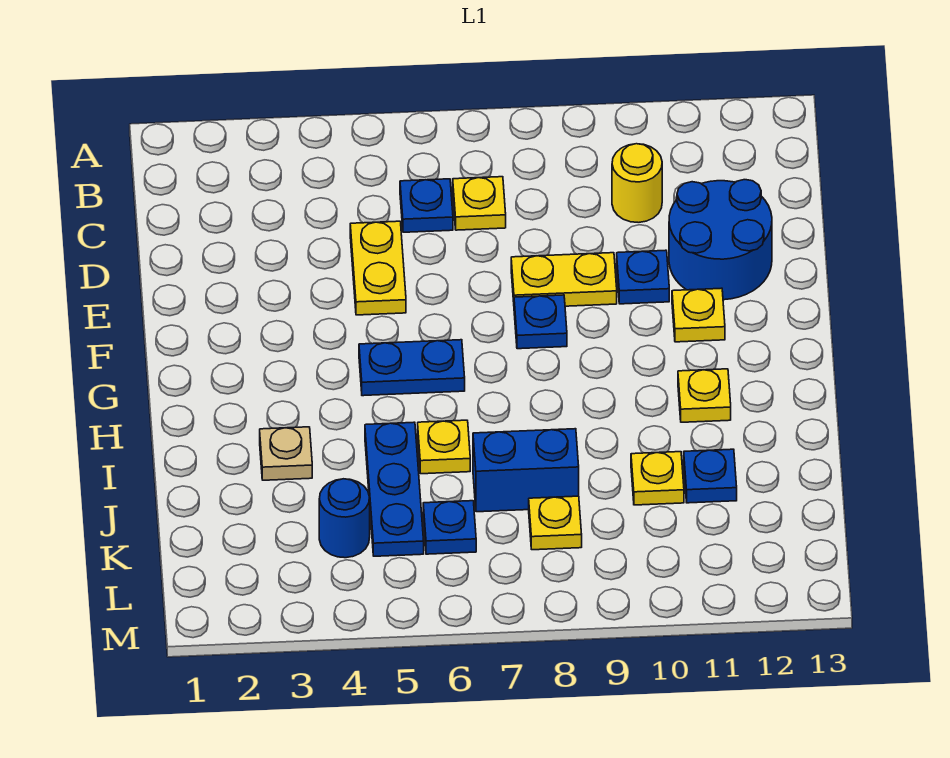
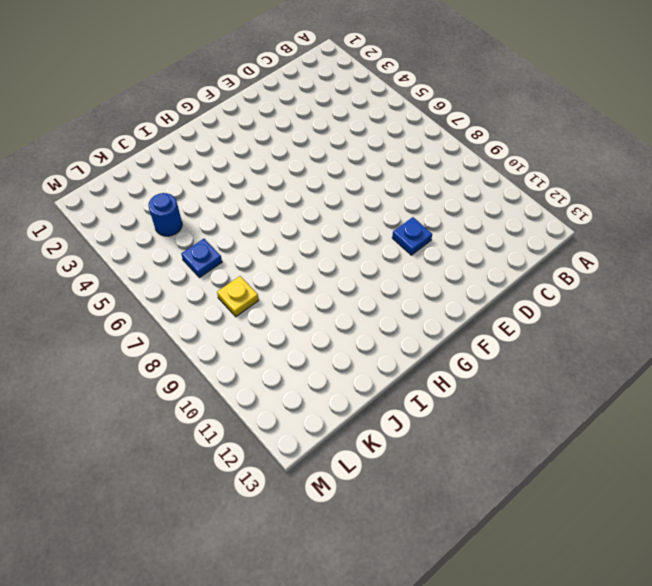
none -> blue plate C6 level 1
none -> yellow plate C7 level 1
none -> yellow round brick C10 level 1

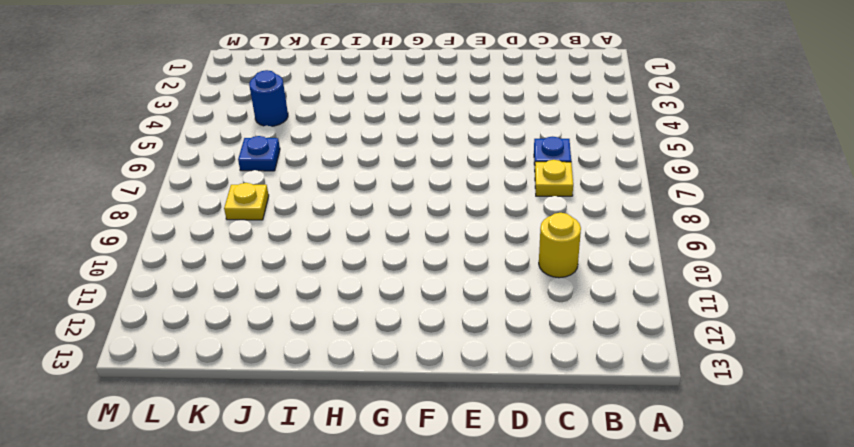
none -> yellow plate D5:E5 level 1
none -> blue round brick D11:E12 level 1
none -> yellow plate E8:E9 level 1

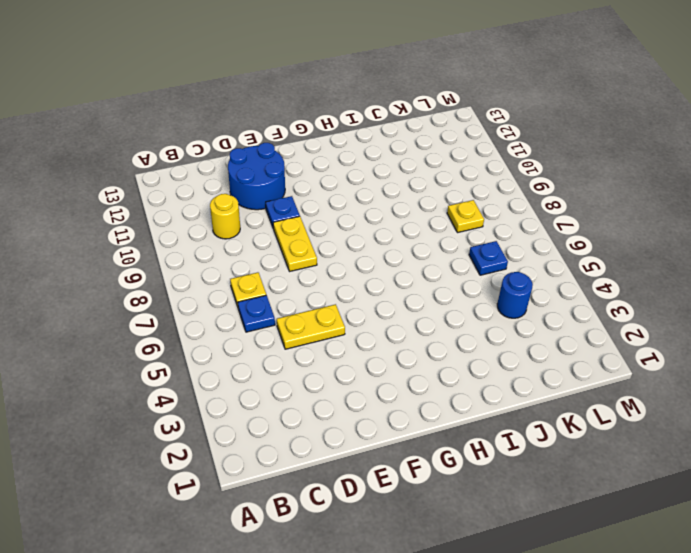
none -> blue plate F8 level 1
none -> yellow plate F11 level 1
none -> blue plate G5:G6 level 1

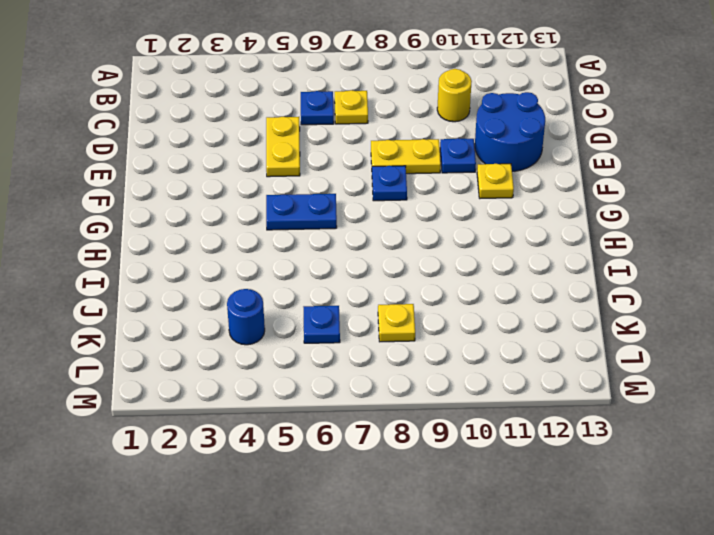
none -> yellow plate H11 level 1
none -> tan plate I3 level 1
none -> blue plate I5:K5 level 1

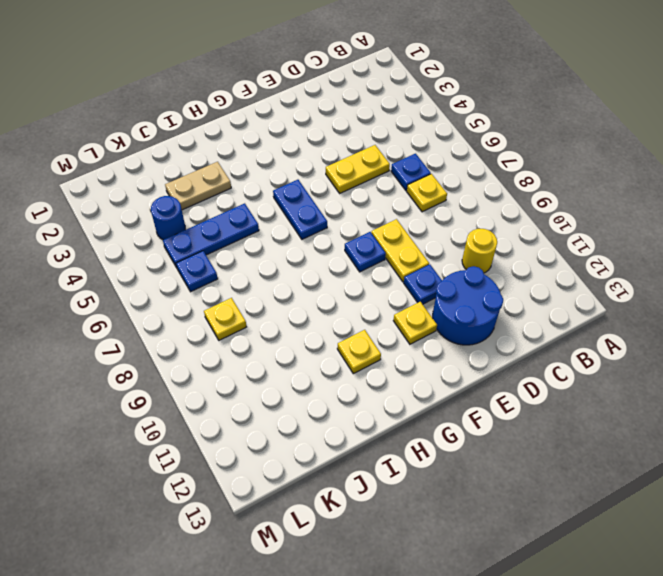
tan plate I3:J3 level 1 -> tan plate I3 level 1
none -> yellow plate I6 level 1
none -> blue brick J7:J8 level 1
none -> yellow plate J10 level 1

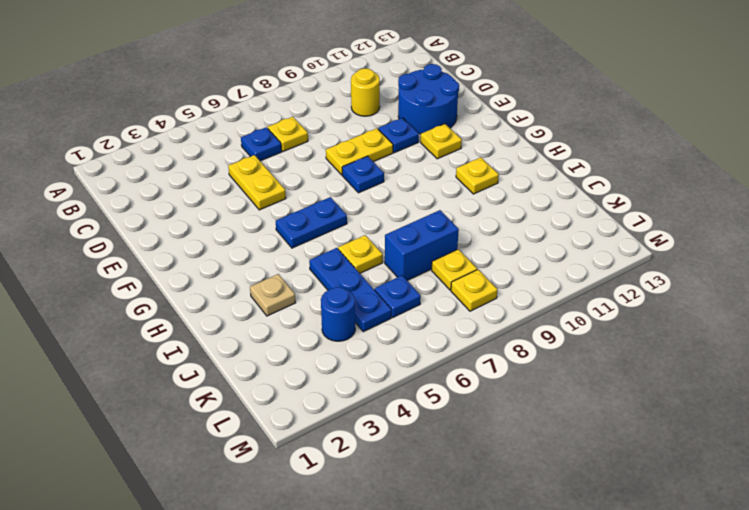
yellow plate L8 level 1 -> yellow plate J10 level 1
none -> blue plate J11 level 1

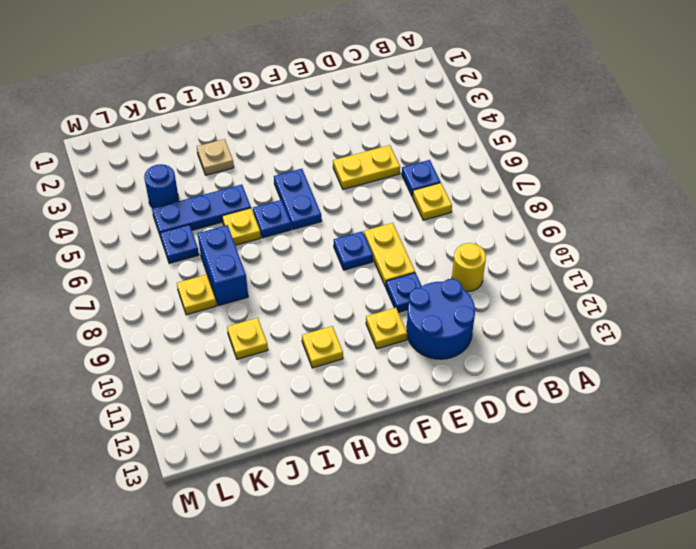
blue plate H6 level 1 -> blue plate J11 level 1

